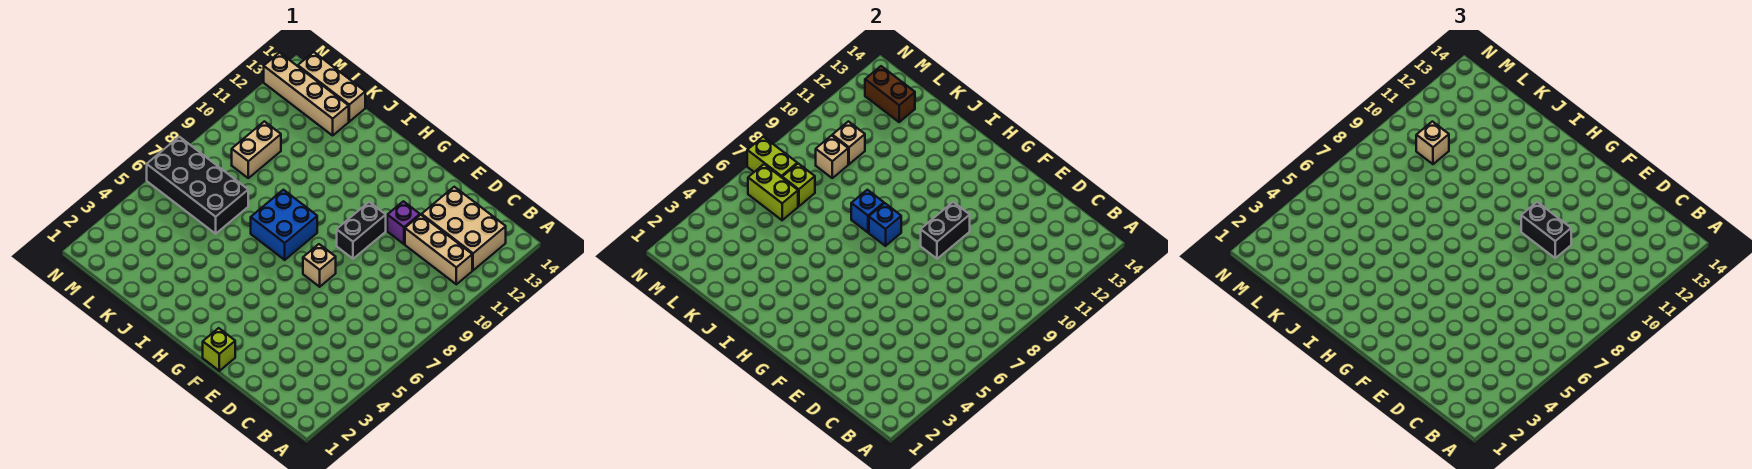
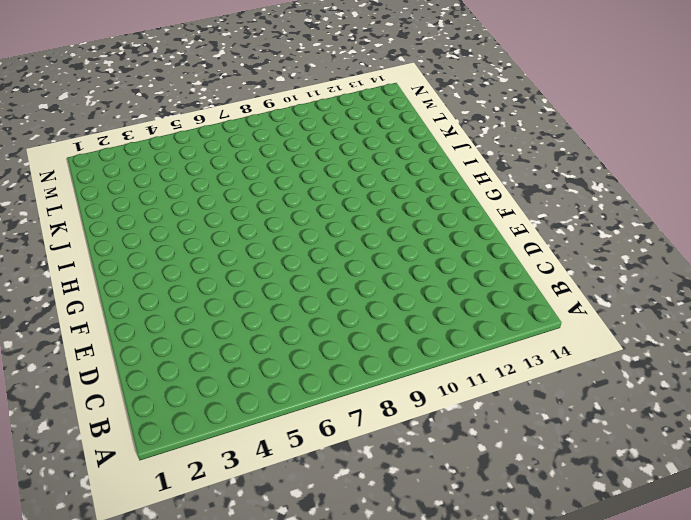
none -> tan brick B11:D11 level 1
none -> tan brick B12:D13 level 1
none -> purple brick E11 level 1

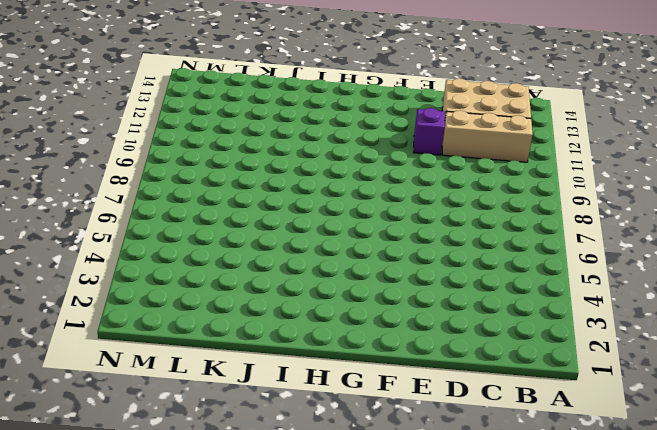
none -> lime brick F1 level 1
none -> tan brick F7 level 1
none -> black brick F9:F10 level 1

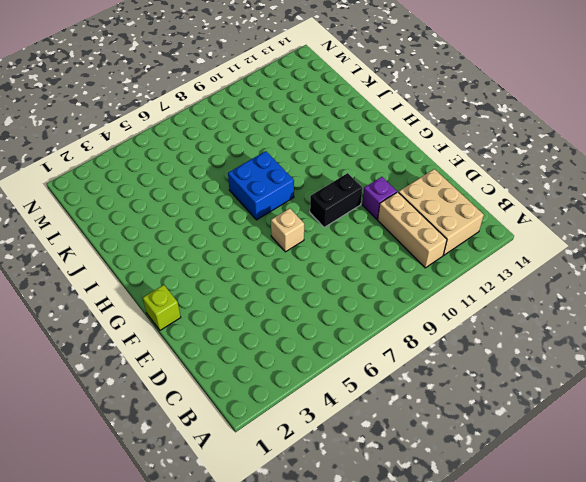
none -> black brick K6:N7 level 1
none -> tan brick K13:N13 level 1
none -> tan brick K14:M14 level 1

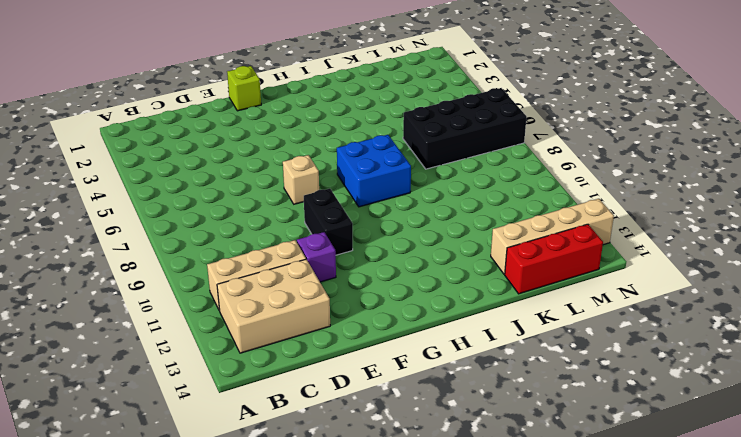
red brick K14:M14 level 1 -> tan brick K14:M14 level 1
none -> tan brick L9:L10 level 1
none -> black brick F9:F10 level 2
none -> blue brick H8 level 2

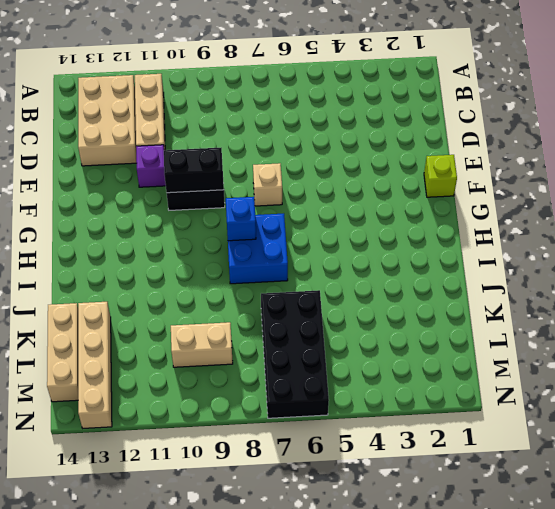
none -> blue brick I8 level 2
none -> lime brick L6:M6 level 2
none -> lime brick L7 level 2

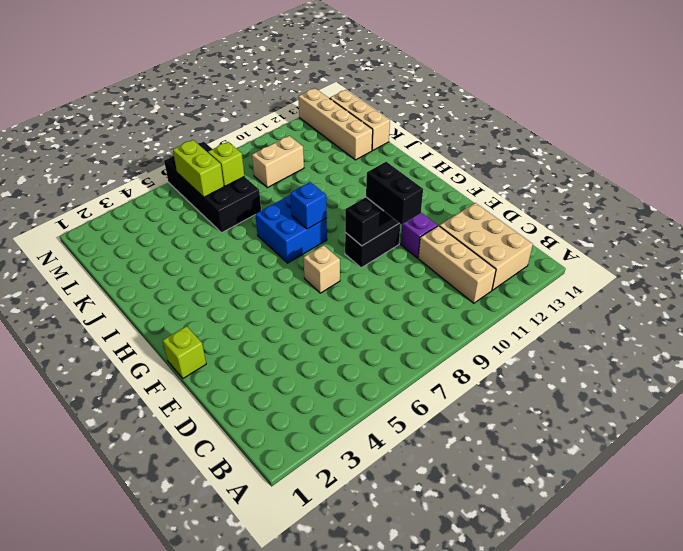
none -> blue brick I8 level 2
none -> tan brick L9 level 2
none -> tan brick L10 level 2

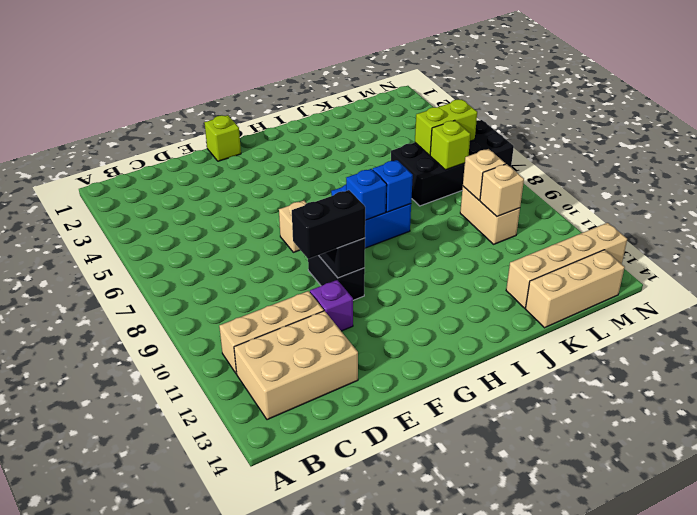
none -> brown brick L13:M13 level 2
none -> lime brick M7:N7 level 2
none -> tan brick L10 level 3

